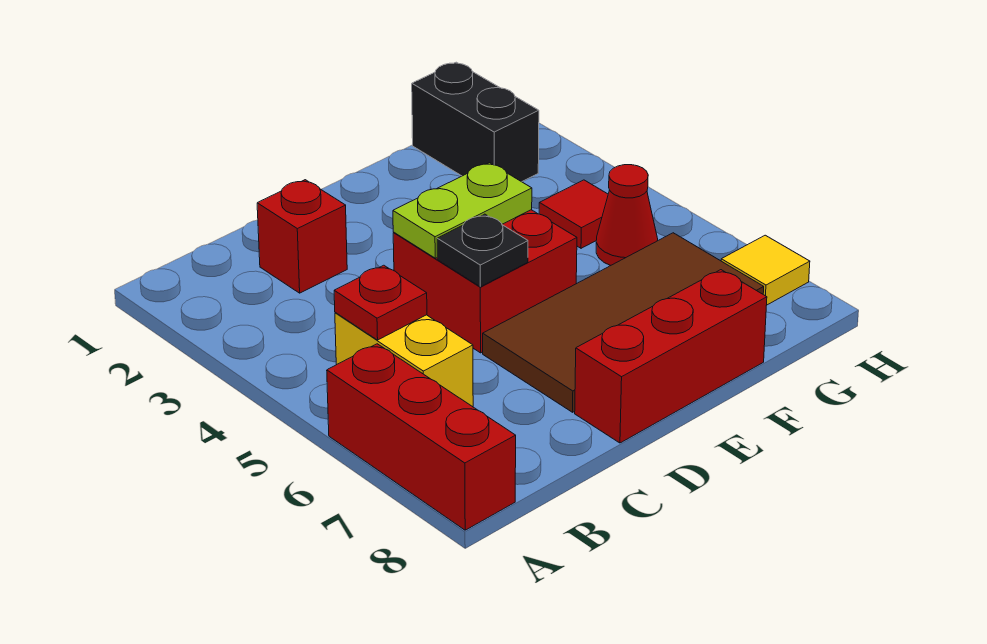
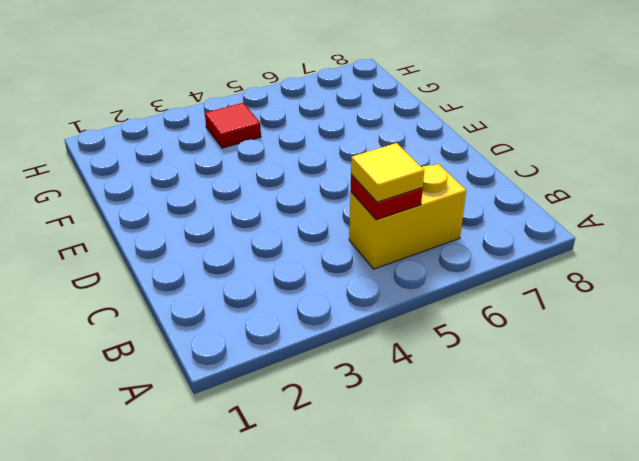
yellow tile B5 level 3 -> yellow tile H7 level 1
none -> red brick A6:A8 level 1
none -> red brick C2 level 1
none -> red brick D4:E5 level 1

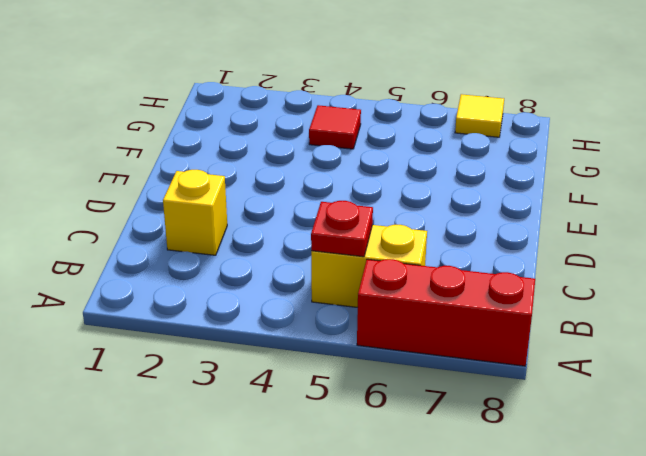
yellow brick C2 level 1 -> red brick C2 level 1
none -> red brick D4:E5 level 1
none -> brown tile D6:G7 level 1
none -> red brick D8:F8 level 1

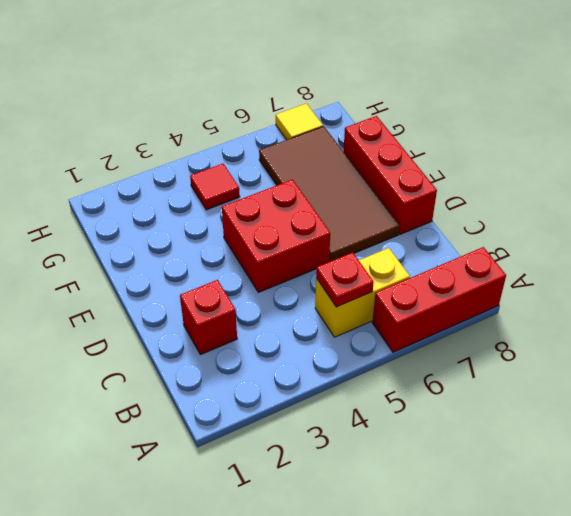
none -> black brick G1:G2 level 1
none -> red cone G5 level 1
none -> lime plate D4:E4 level 2

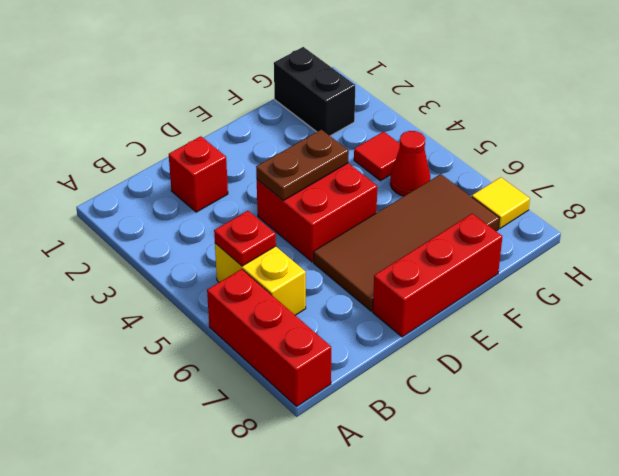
brown plate D4:E4 level 2 -> lime plate D4:E4 level 2
none -> black plate D5 level 2

